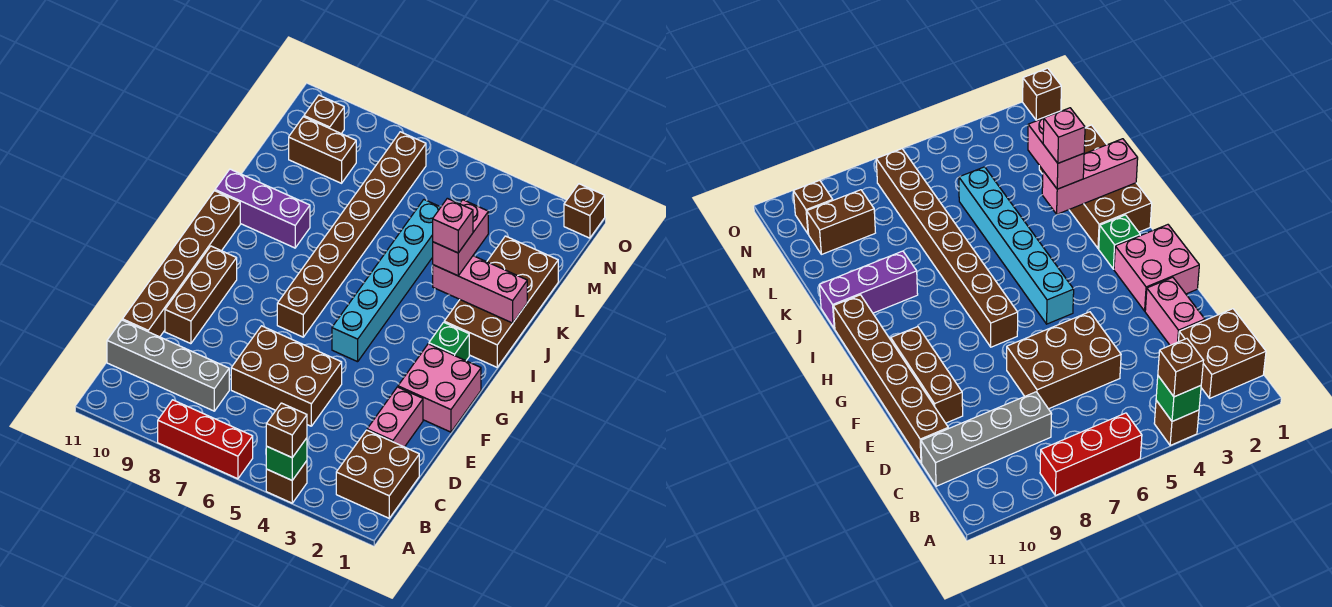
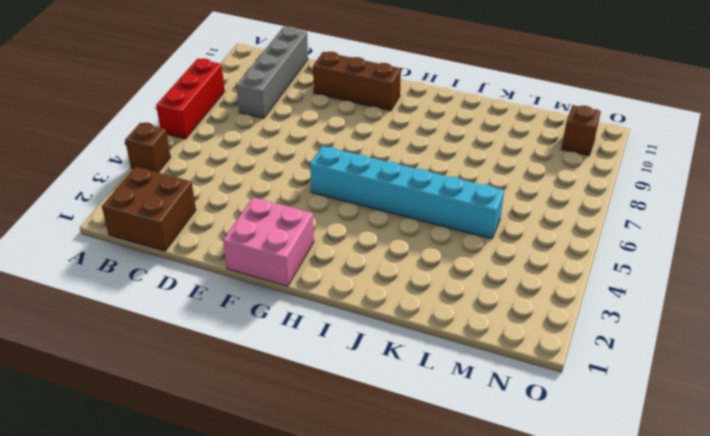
none -> pink brick D2:E2 level 1
none -> brown brick D5:E7 level 1
none -> brown brick D11:I11 level 1

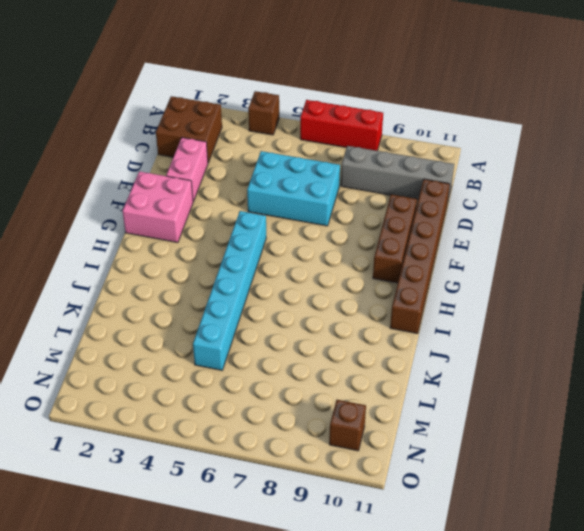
cyan brick D5:E7 level 1 -> brown brick D5:E7 level 1
none -> brown brick G7:N7 level 1
none -> green brick H2 level 1
none -> brown brick I1:L2 level 1

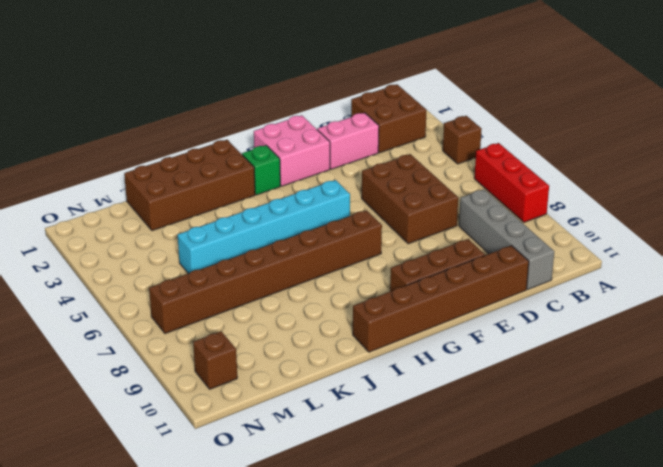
none -> purple brick J9:J11 level 1
none -> brown brick M9:M10 level 1
none -> brown brick O1 level 1

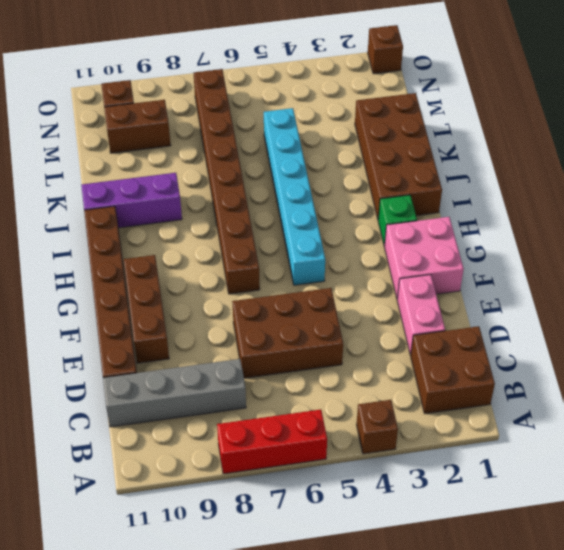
none -> green brick A4 level 2
none -> pink brick J1:J3 level 2
none -> brown brick A4 level 3

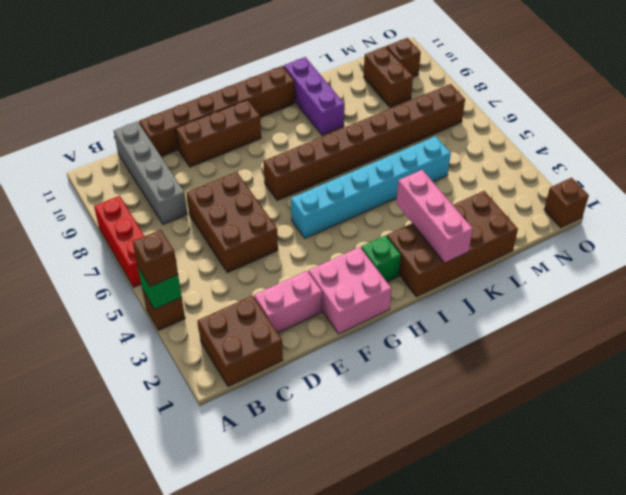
none -> pink brick J3:K3 level 3
none -> pink brick J3 level 4

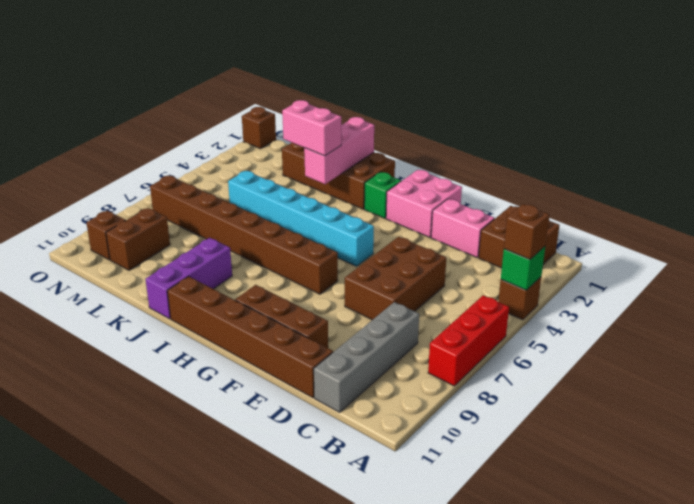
none -> pink brick J3 level 4

